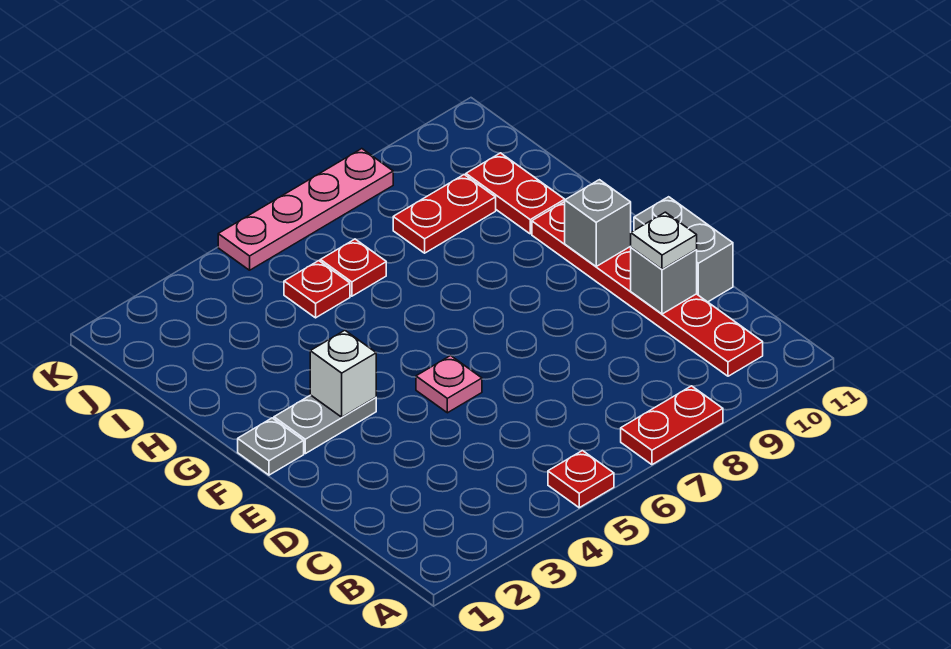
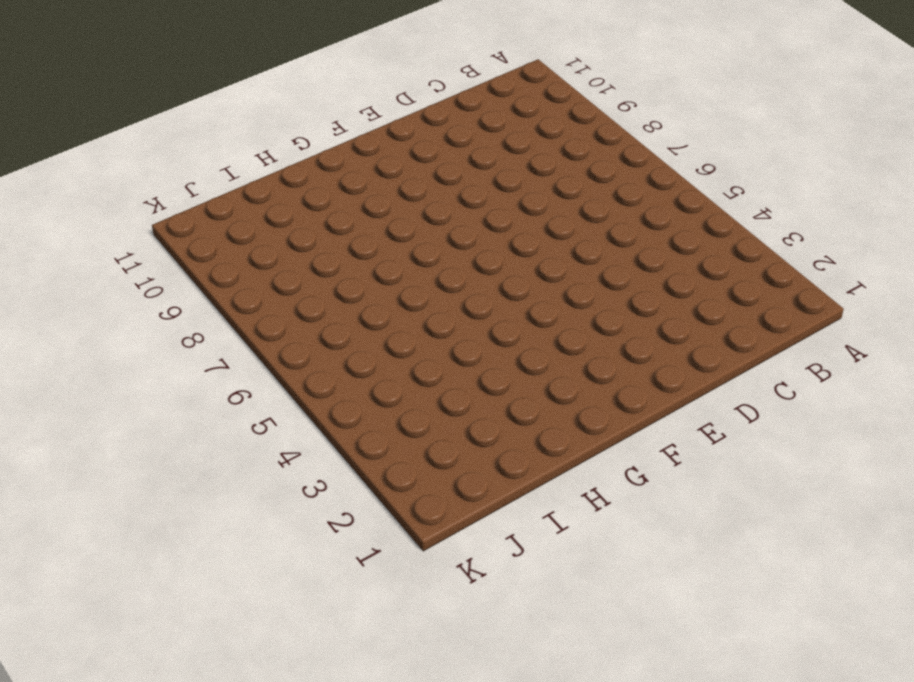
none -> red plate A5 level 1
none -> red plate A7:A8 level 1
none -> red plate B10:G10 level 1

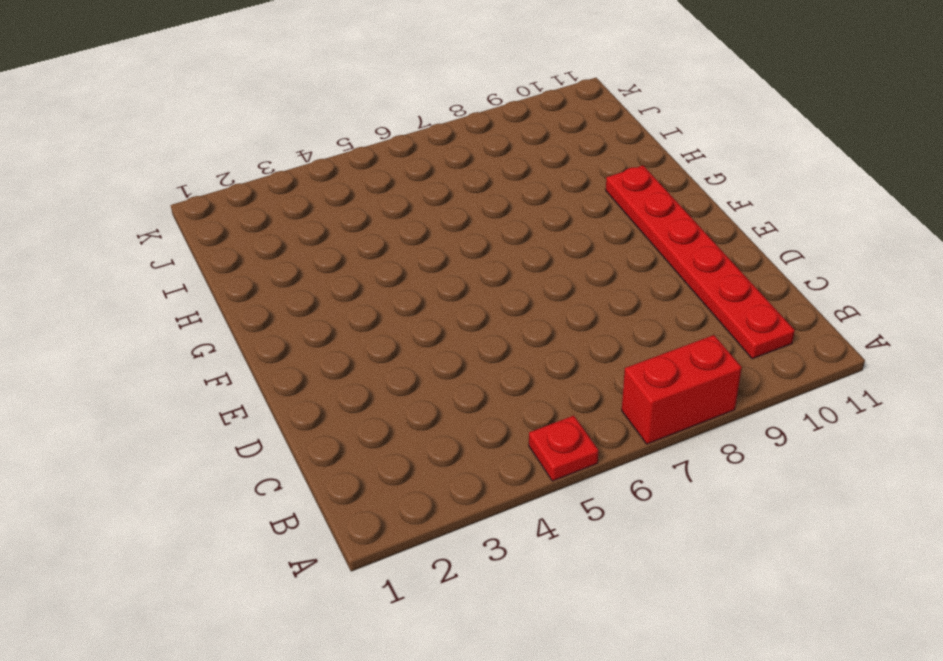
red brick A7:A8 level 1 -> red plate A7:A8 level 1
none -> grey brick D11:E11 level 1
none -> pink plate E5 level 1
none -> grey plate F1 level 1

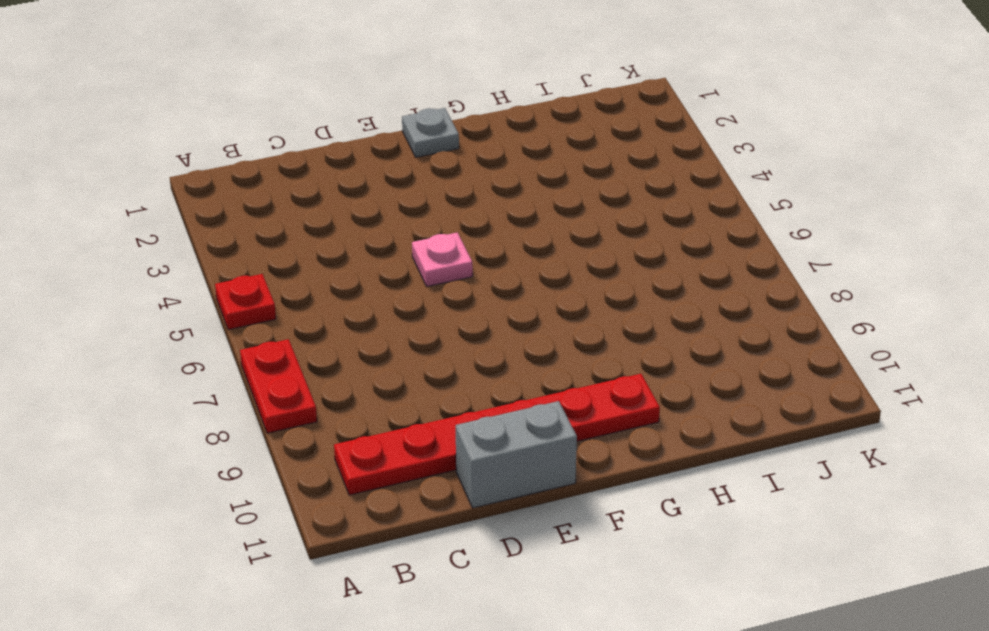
none -> grey plate F2:F3 level 1
none -> red plate H10:I10 level 1
none -> red plate I5 level 1

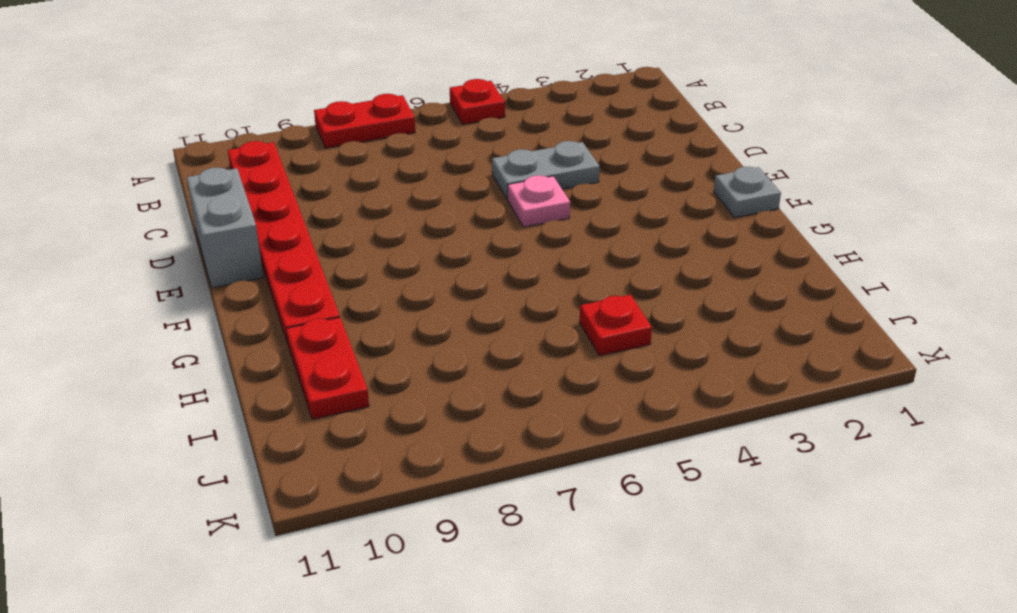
grey plate D4:D5 level 1 -> grey plate F2:F3 level 1
none -> red plate I6 level 1
none -> red plate I8:I9 level 1
none -> pink plate K5:K8 level 1

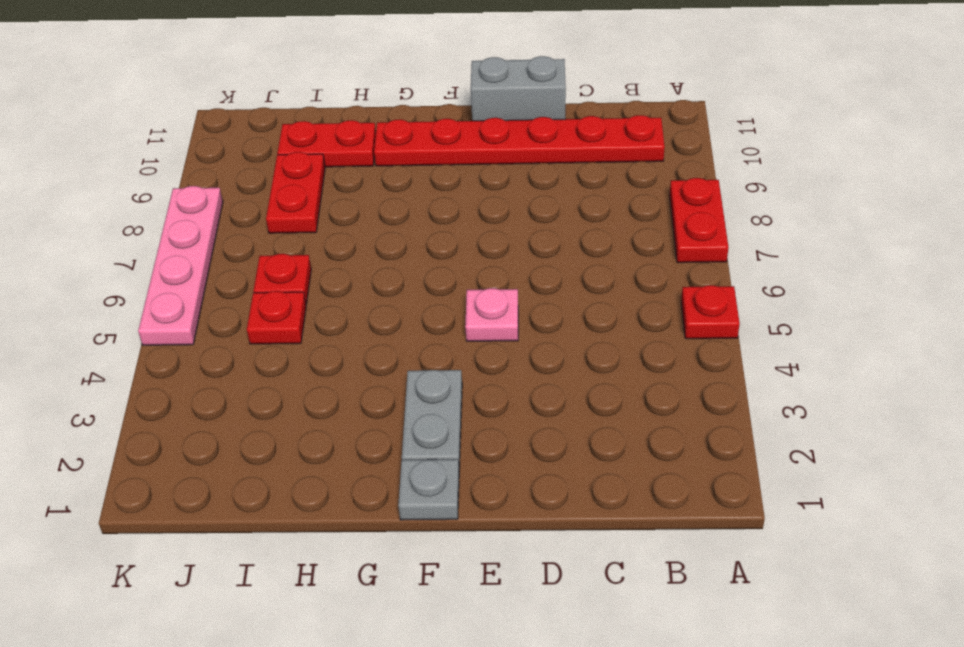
none -> grey brick D10 level 2
none -> white brick F3 level 2
none -> grey brick F10 level 2

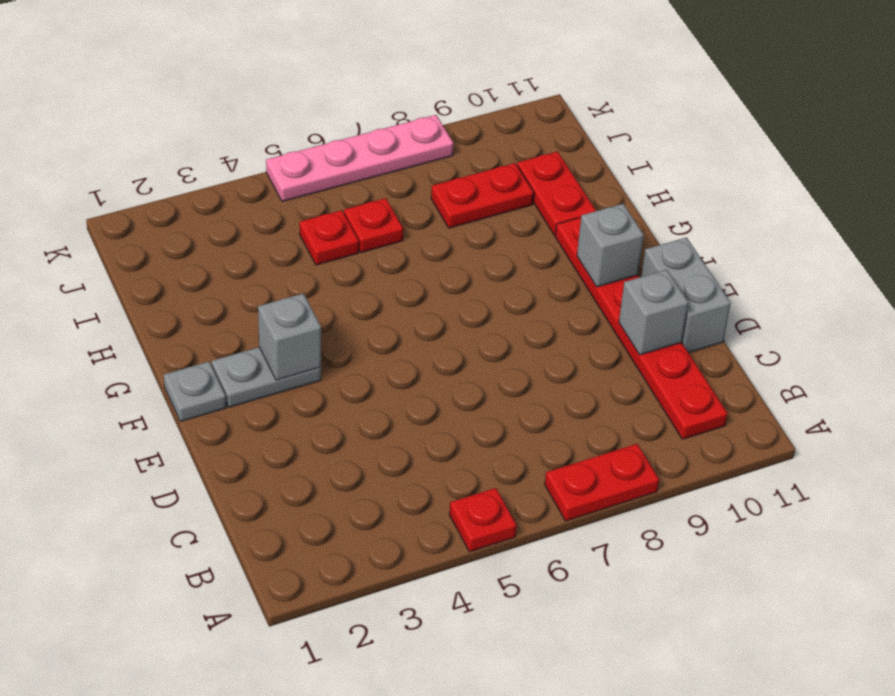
grey brick F3 level 2 -> white brick F3 level 2
none -> pink plate E5 level 1
none -> white plate D10 level 3

